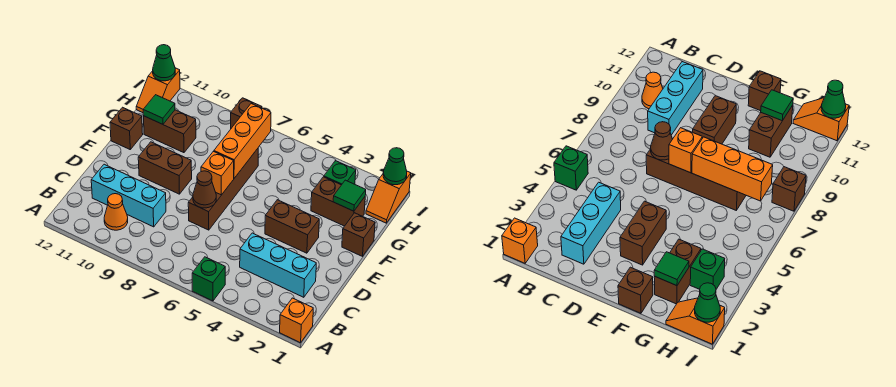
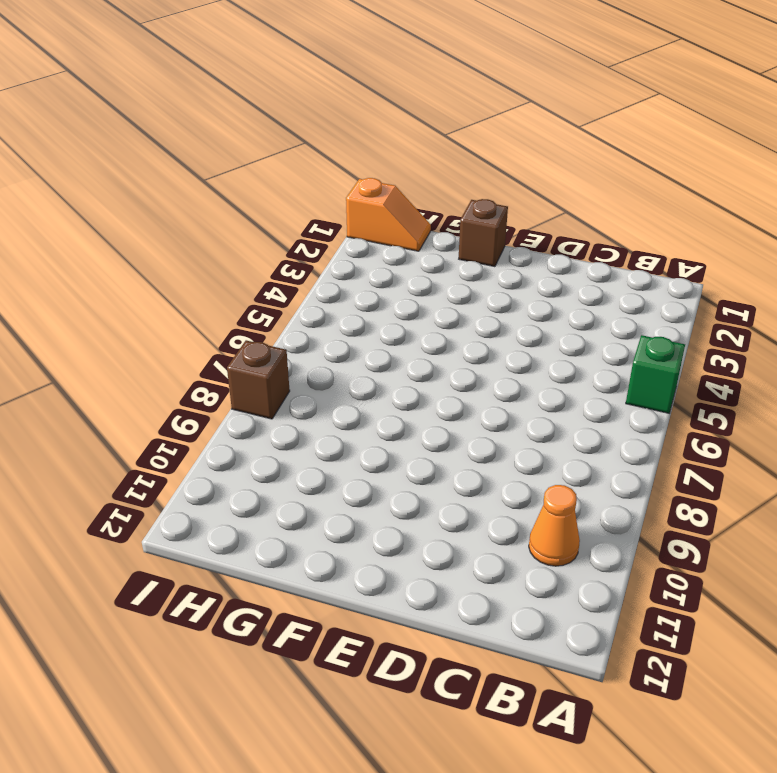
none -> orange brick A1 level 1
none -> cyan brick C2:C4 level 1
none -> cyan brick C9:C11 level 1

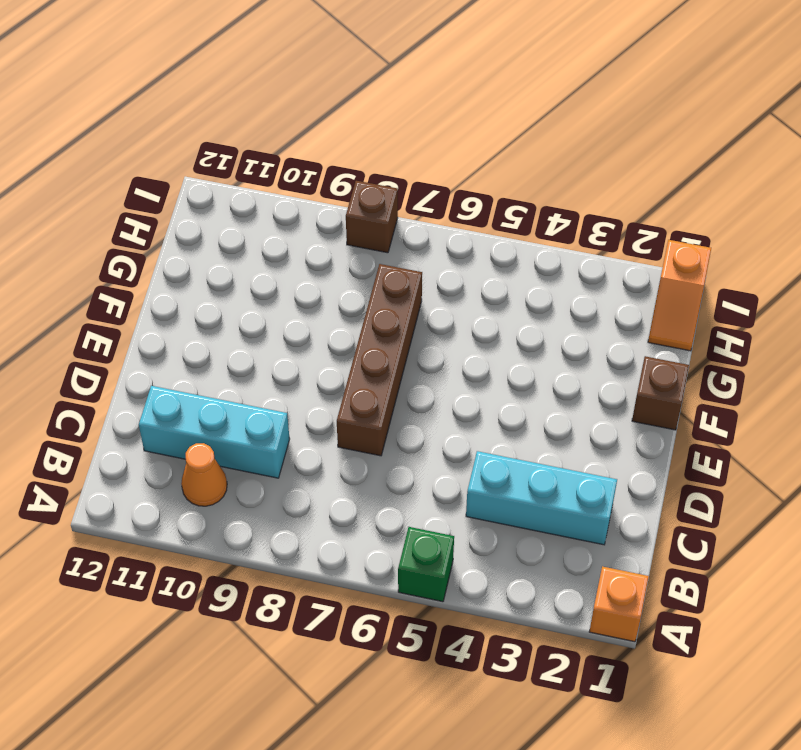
none -> brown brick E3:E4 level 1
none -> brown brick E9:E10 level 1
none -> brown brick F12 level 1

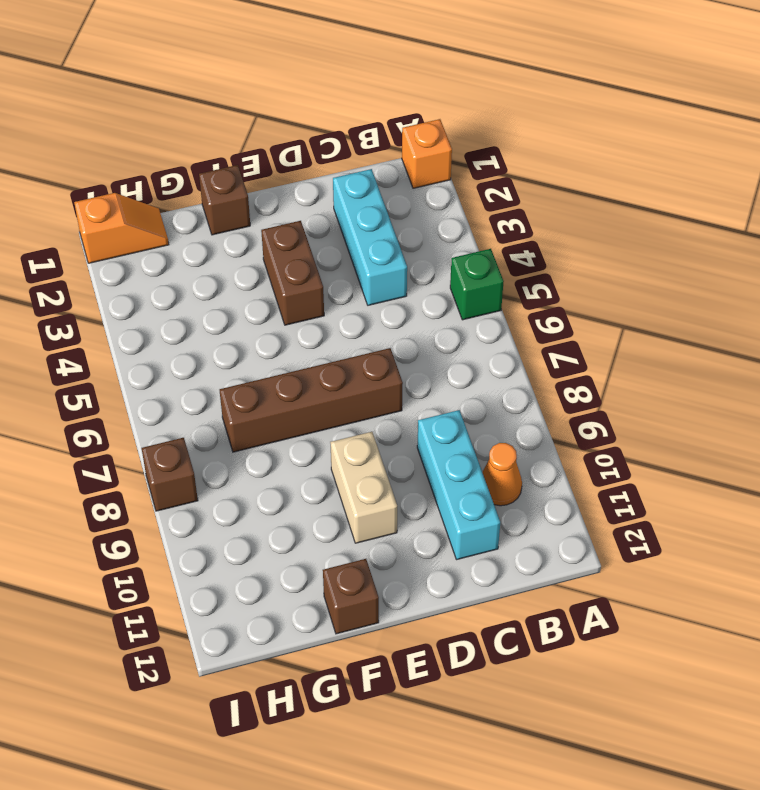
tan brick E9:E10 level 1 -> brown brick E9:E10 level 1
none -> brown brick G2:G3 level 1
none -> brown brick G10:G11 level 1
none -> green brick H3 level 1

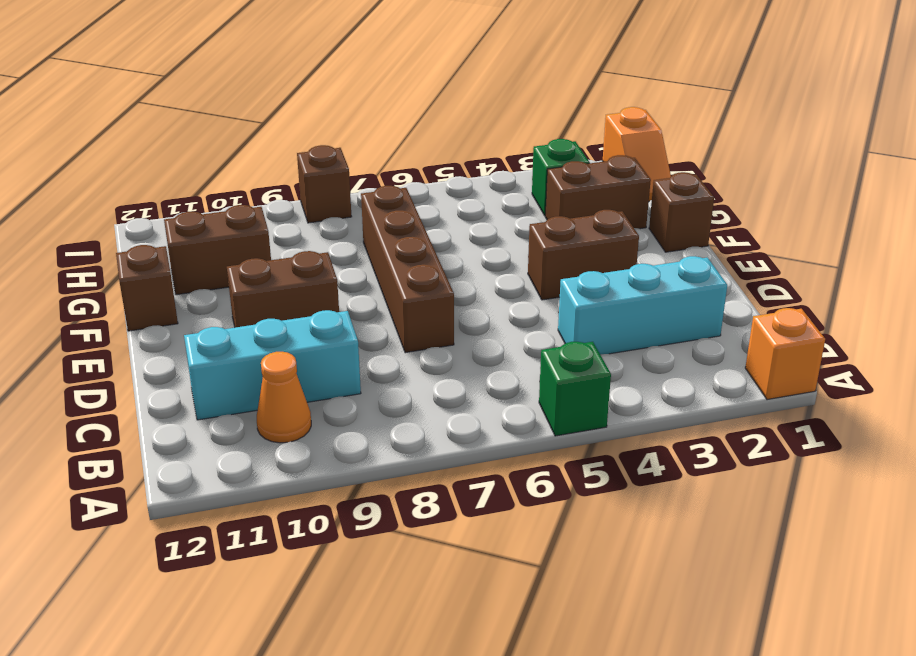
none -> orange slope H12:I12 level 1 top I
none -> brown cone D7 level 2
none -> orange brick E7 level 2

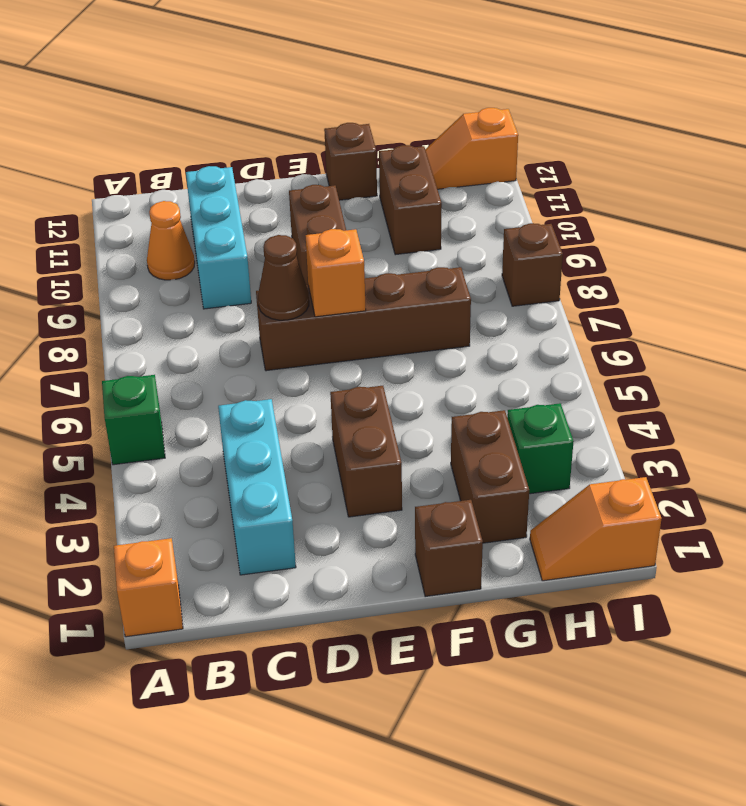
none -> orange brick F7:H7 level 2
none -> green tile G2 level 2
none -> green tile G11 level 2

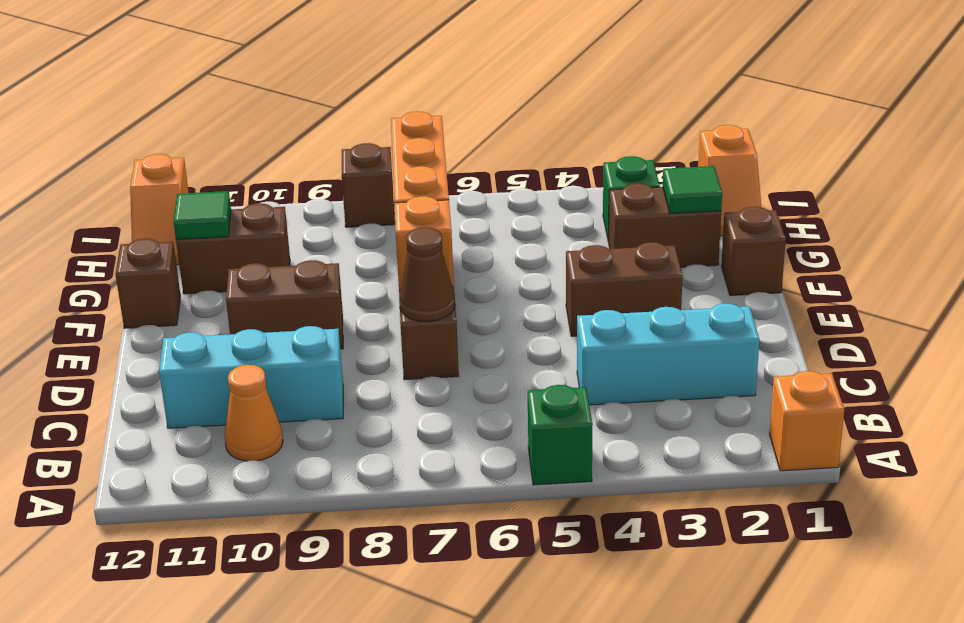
none -> green cone I1 level 2
none -> green cone I12 level 2

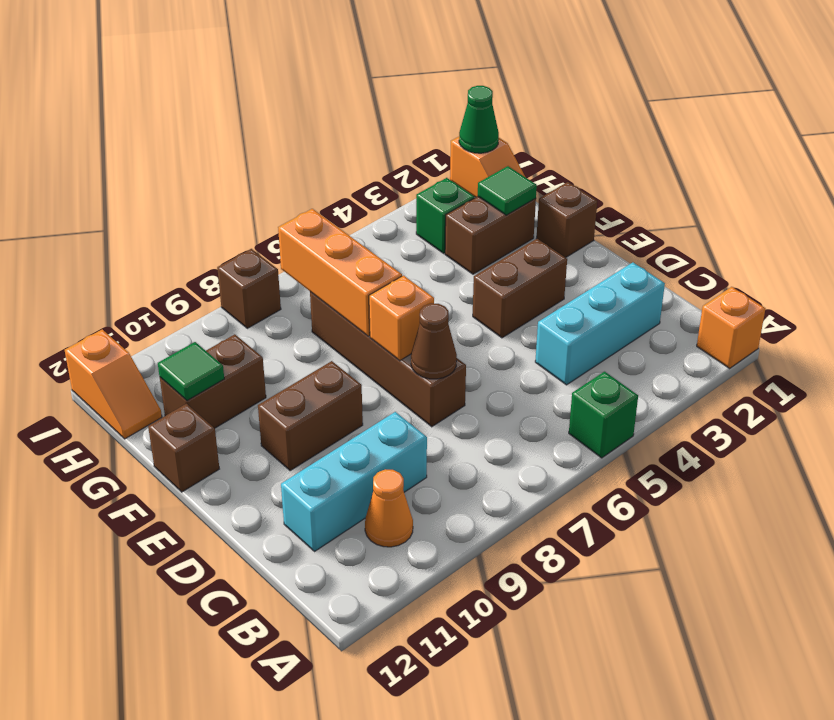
none -> green cone I12 level 2

